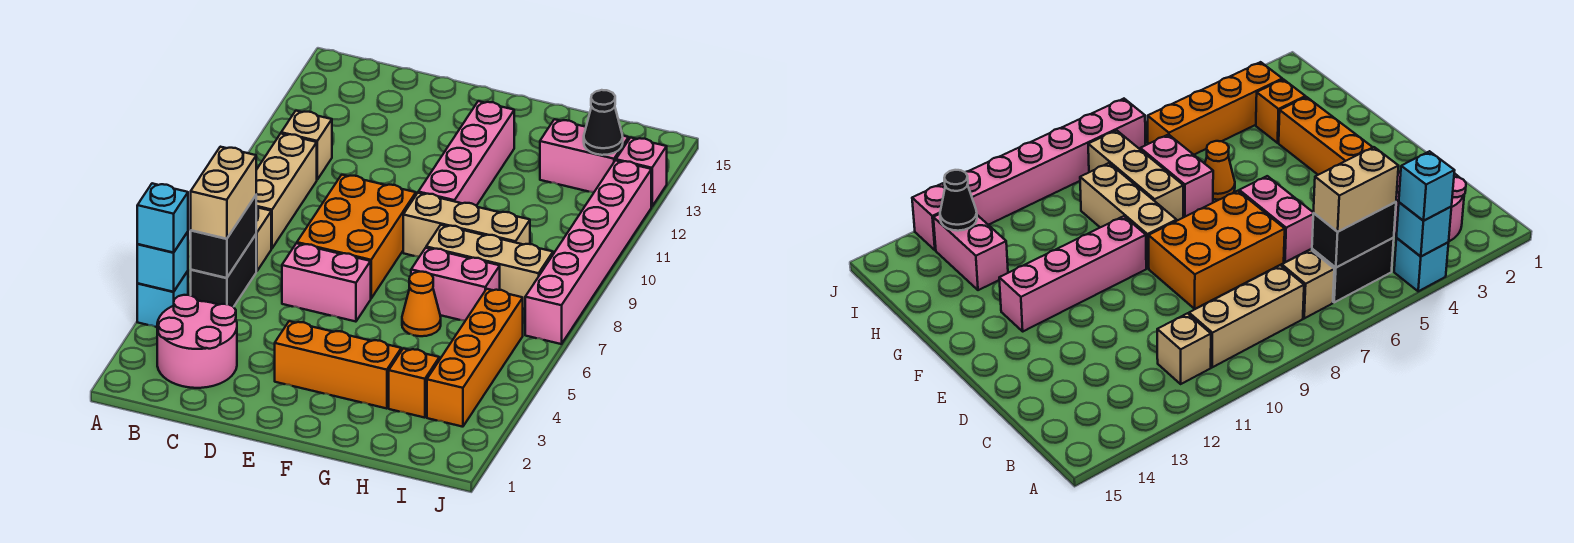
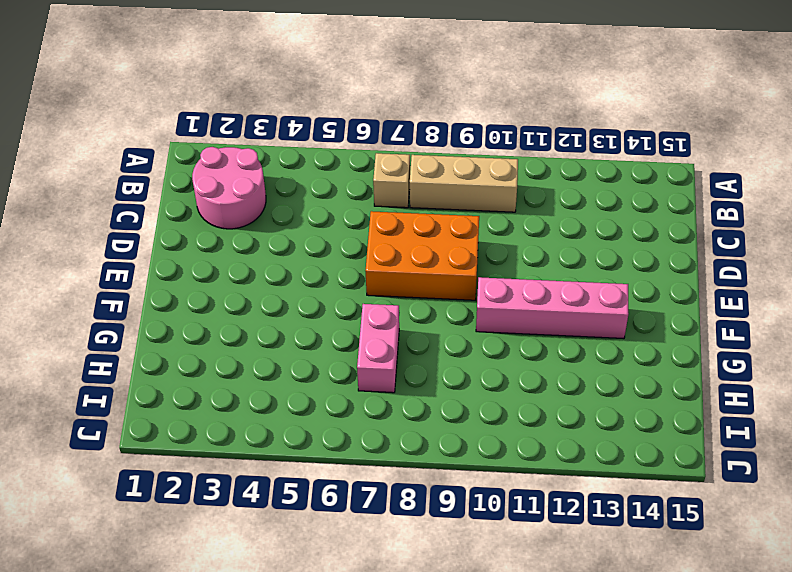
none -> cyan brick A4 level 1
none -> black brick B5:B6 level 1
none -> tan brick B11 level 1

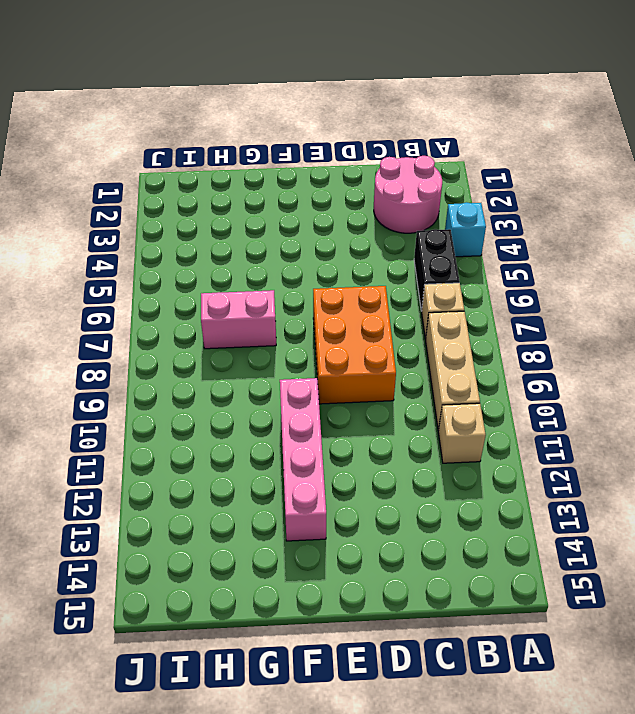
none -> pink brick D6:E6 level 1
none -> orange brick E3:G3 level 1
none -> tan brick F9:H9 level 1

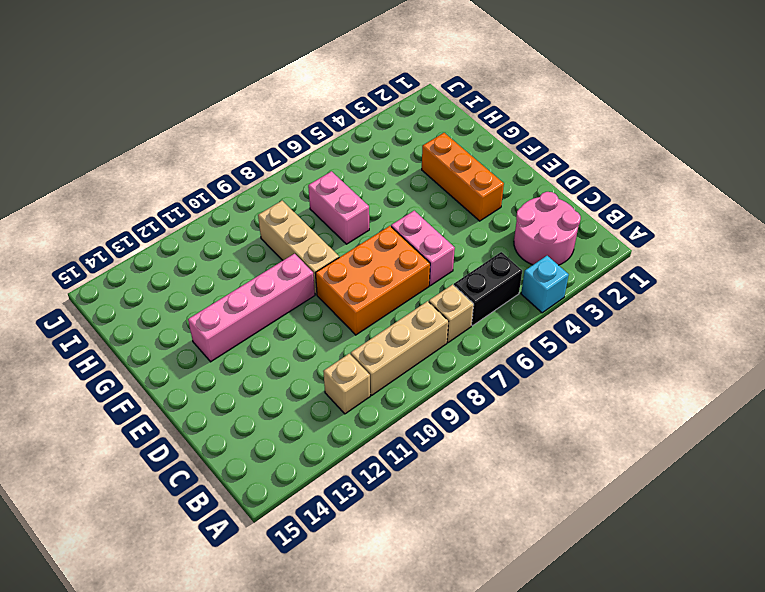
none -> orange cone G6 level 1
none -> tan brick G8:I8 level 1
none -> orange brick H3 level 1

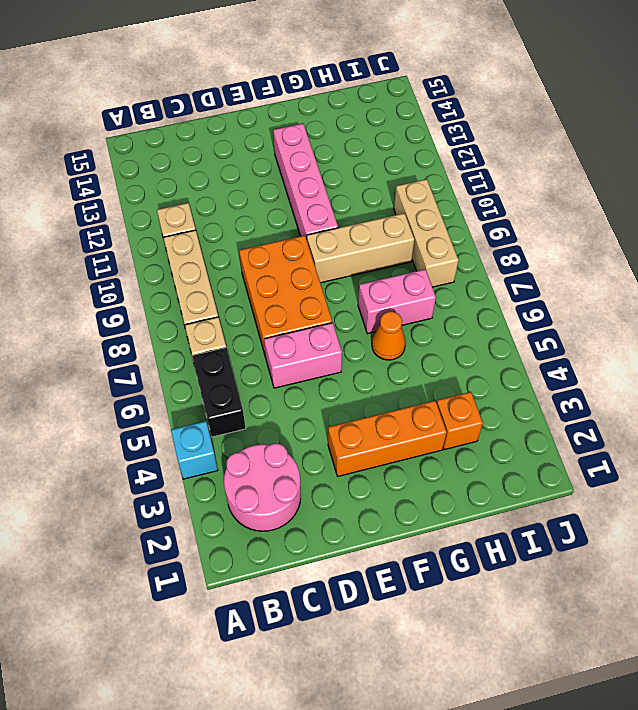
tan brick I8:I10 level 1 -> tan brick G8:I8 level 1
none -> pink brick H13:I13 level 1
none -> orange brick I3:I6 level 1
none -> pink brick J7:J12 level 1

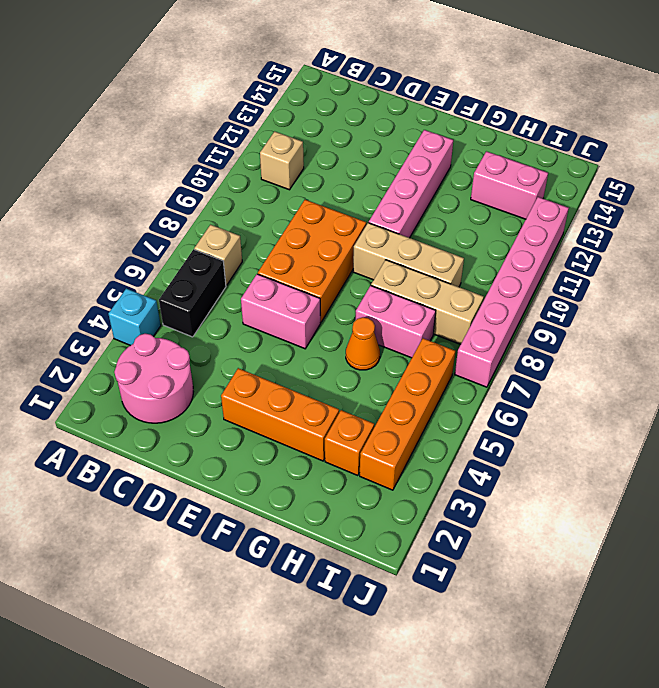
none -> tan brick B8:B10 level 1
none -> pink brick J13 level 1
none -> cyan brick A4 level 2

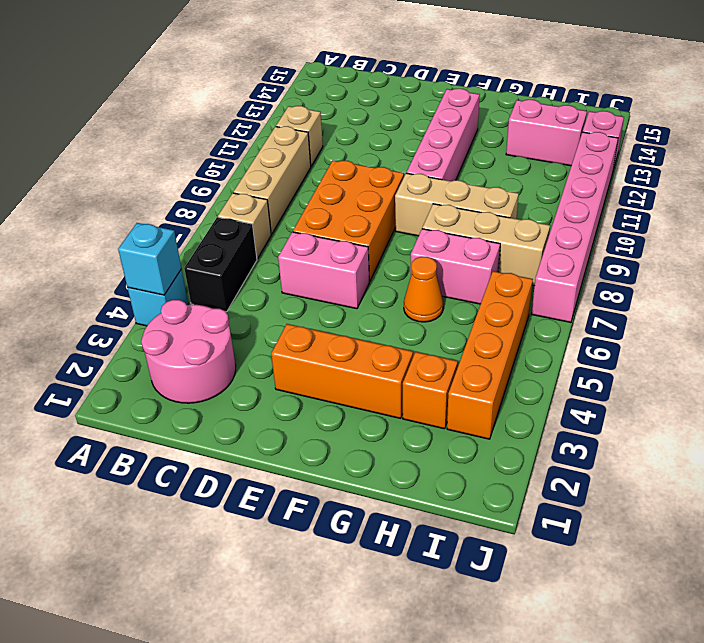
none -> black brick B5:B6 level 2
none -> black cone I13 level 2
none -> cyan brick A4 level 3

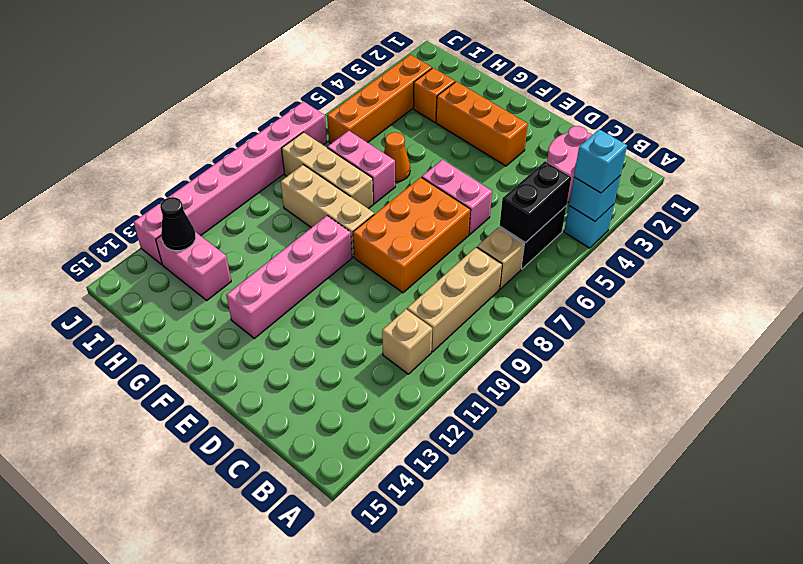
none -> tan brick B5:B6 level 3

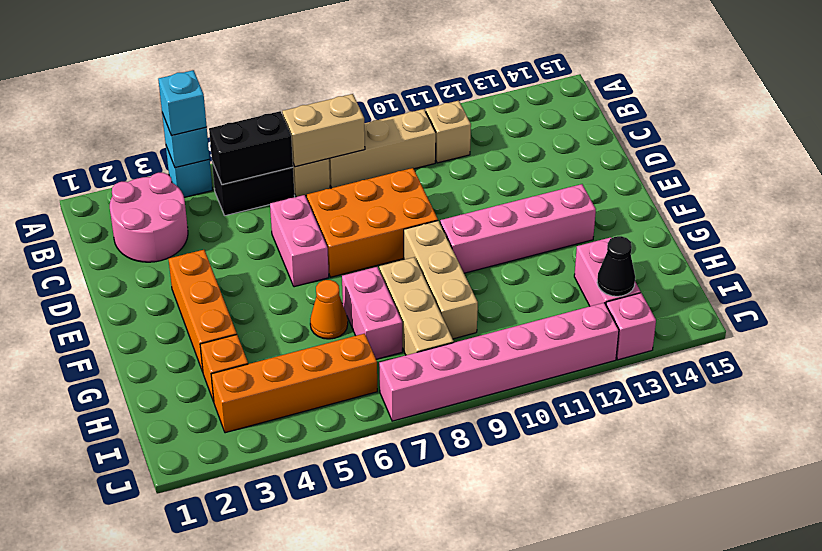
tan brick B7:B8 level 2 -> tan brick B5:B6 level 3

